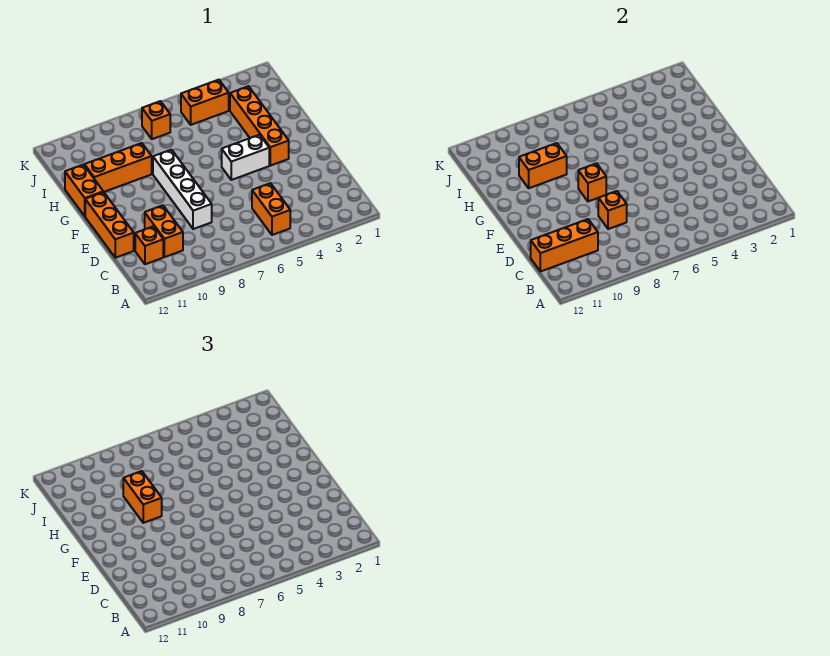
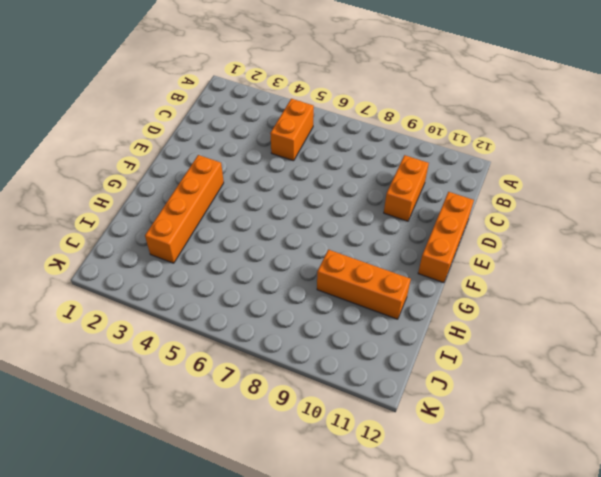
none -> orange brick C11 level 1
none -> white brick D8:G8 level 1
none -> white brick F4:F5 level 1

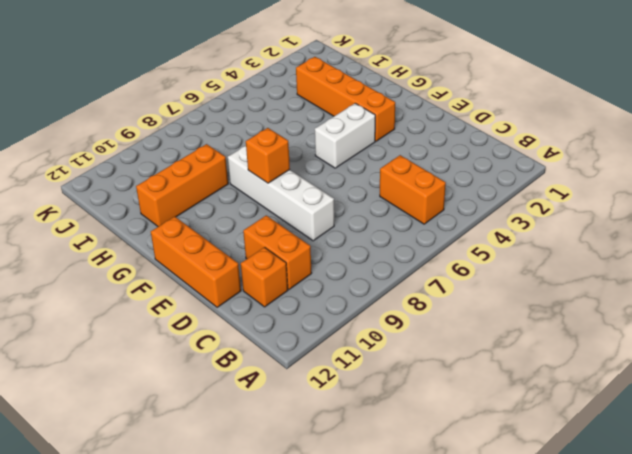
none -> orange brick G12:H12 level 1
none -> orange brick J4:J5 level 1
none -> orange brick J7 level 1

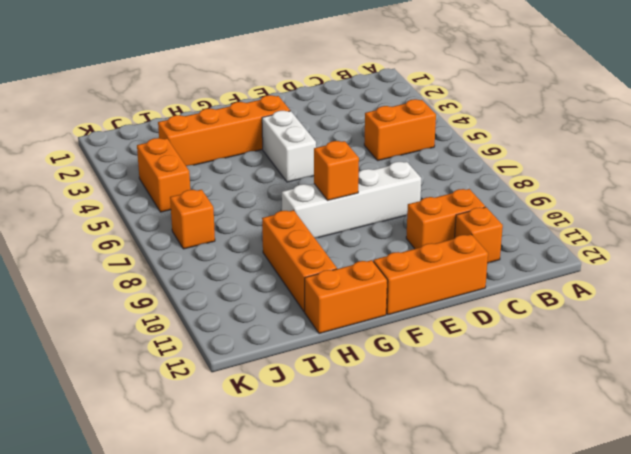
none -> orange brick C10:C12 level 2
none -> orange brick D8 level 2
none -> orange brick H9:H10 level 2

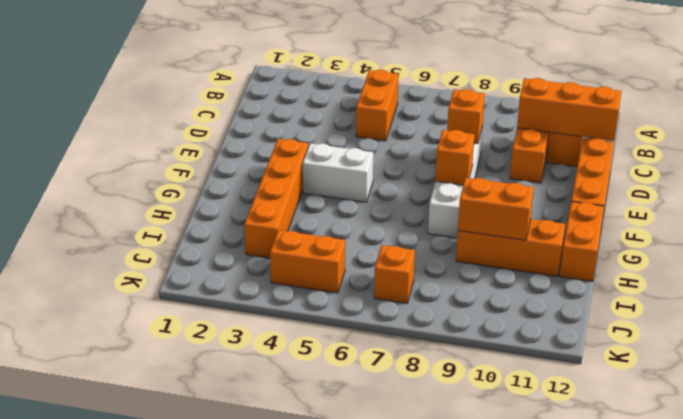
none -> orange brick G9:H9 level 3

